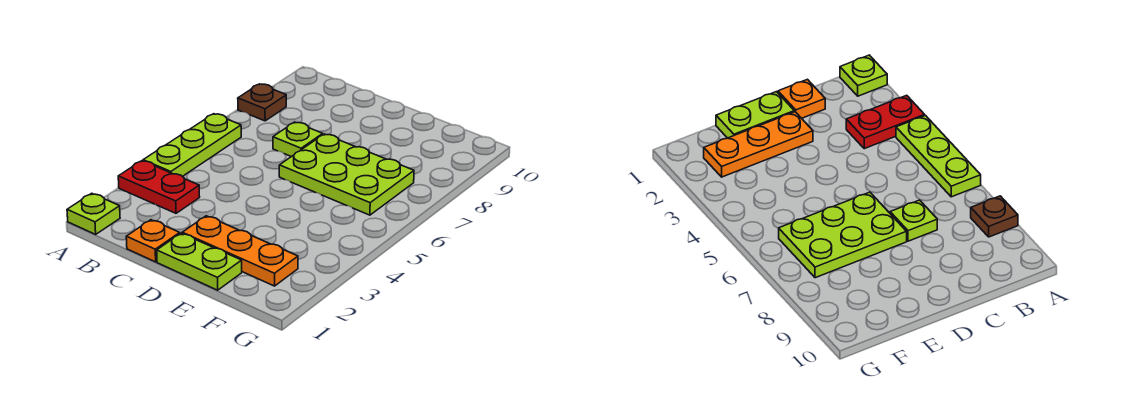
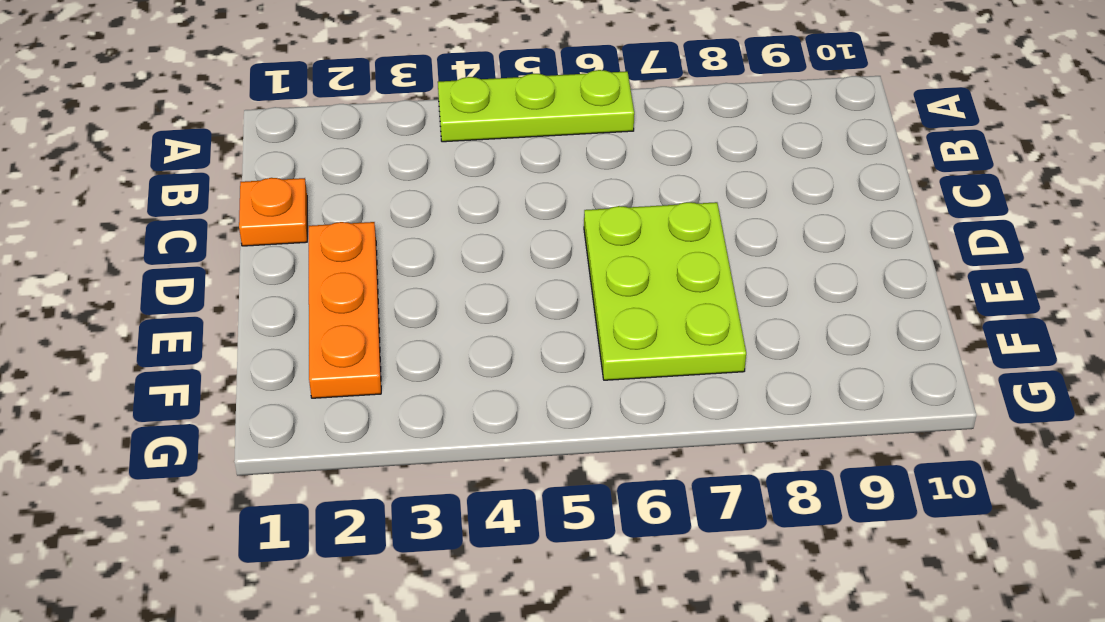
none -> lime plate A1 level 1
none -> red plate A3:B3 level 1

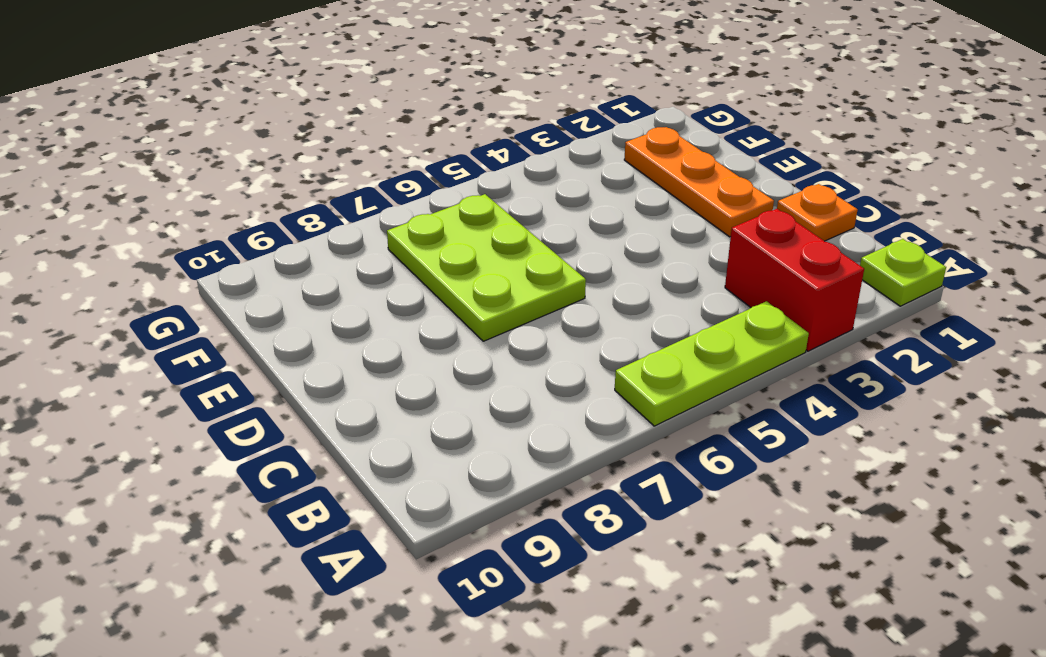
red brick A3:B3 level 1 -> red plate A3:B3 level 1
none -> brown plate A8 level 1
none -> lime plate C7 level 1

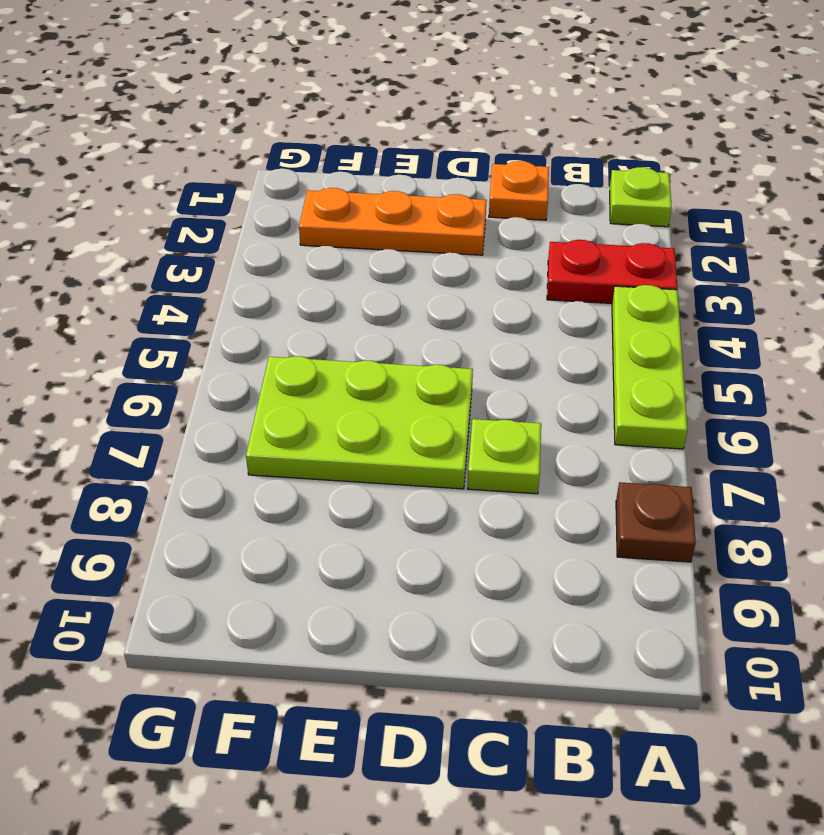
none -> lime plate D1:E1 level 1

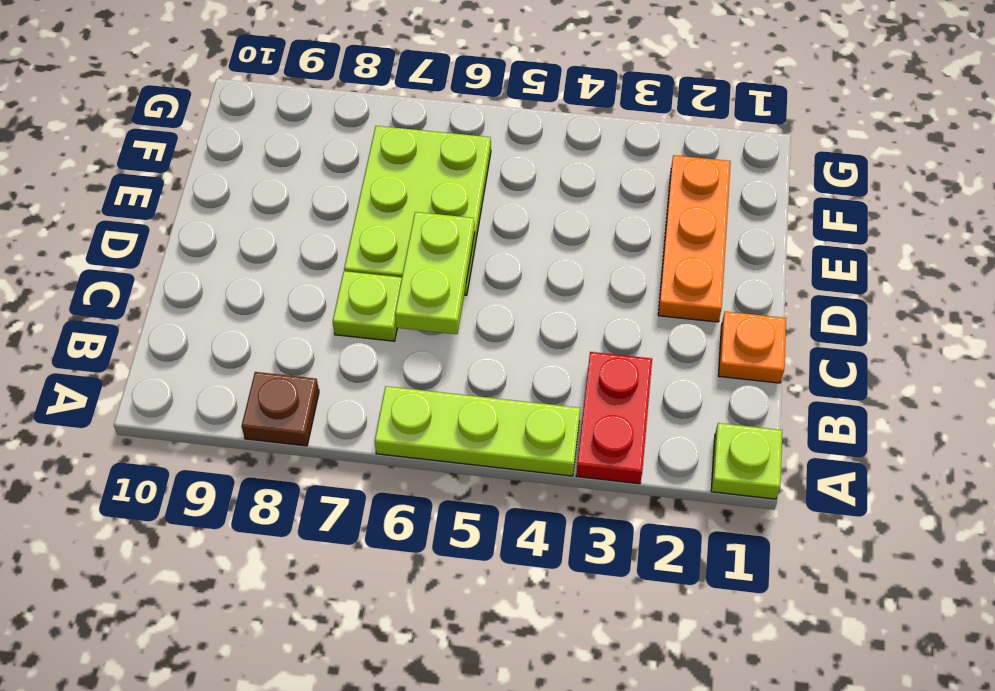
lime plate C6:D6 level 2 -> lime plate D1:E1 level 1

